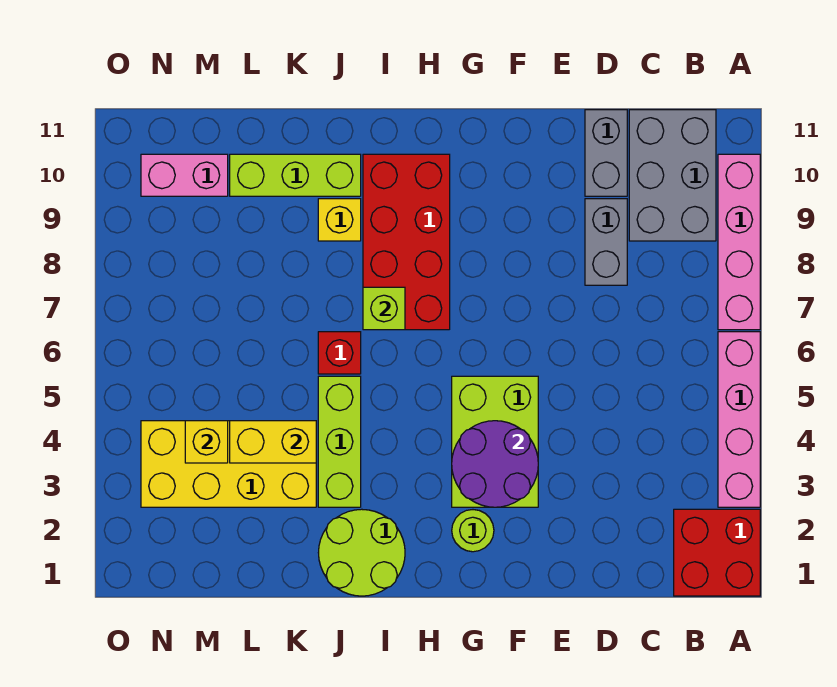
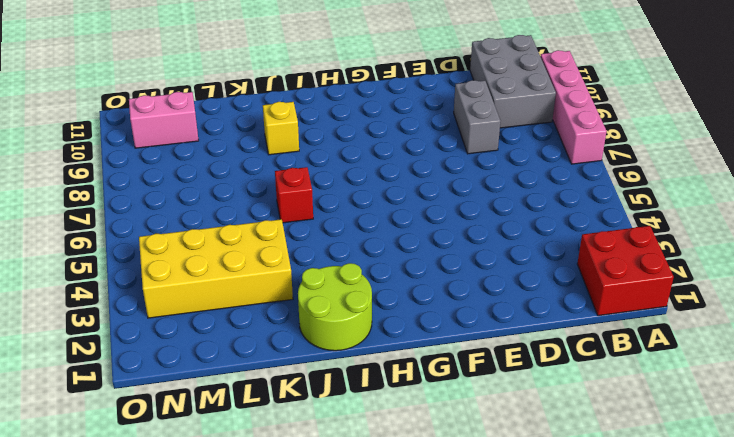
none -> pink brick A3:A6 level 1
none -> grey brick D10:D11 level 1
none -> lime brick F3:G5 level 1

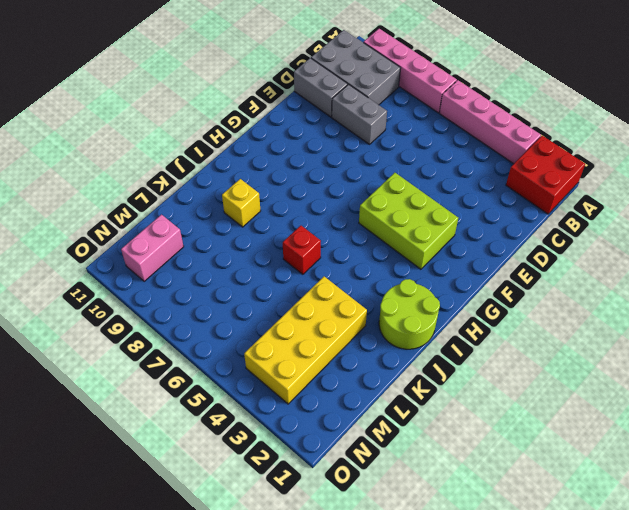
none -> lime round brick G2 level 1
none -> red brick H7:I10 level 1
none -> lime brick J3:J5 level 1

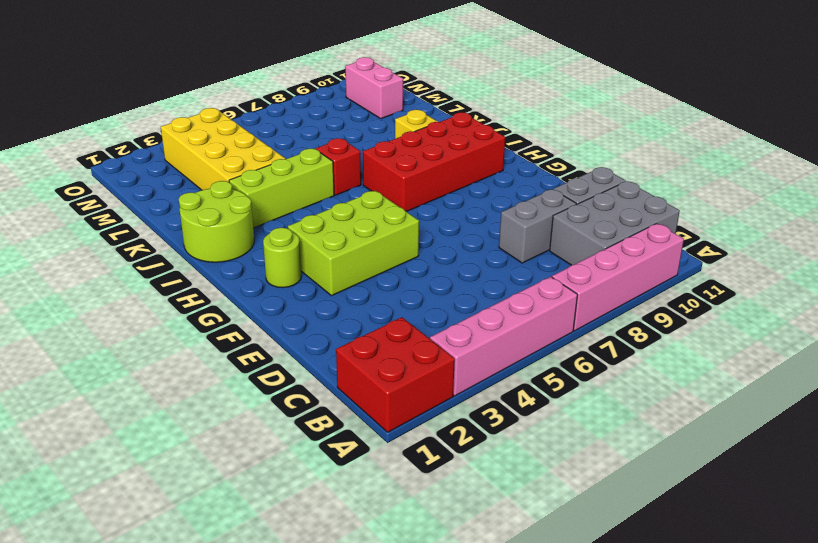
none -> lime brick J10:L10 level 1
none -> purple round brick F3:G4 level 2
none -> lime brick I7 level 2

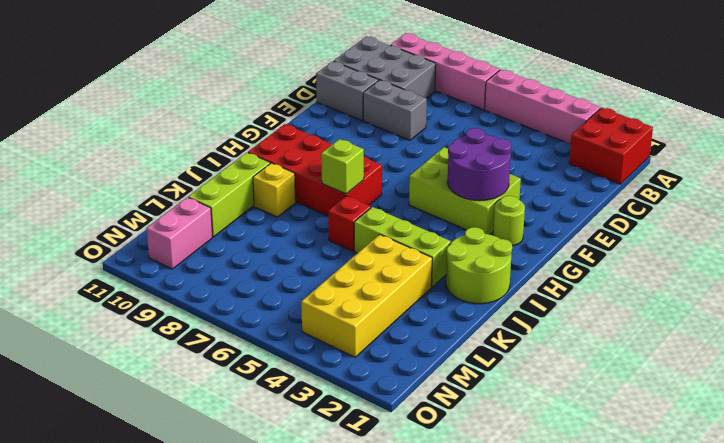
none -> yellow brick K4:L4 level 2
none -> yellow brick M4 level 2

